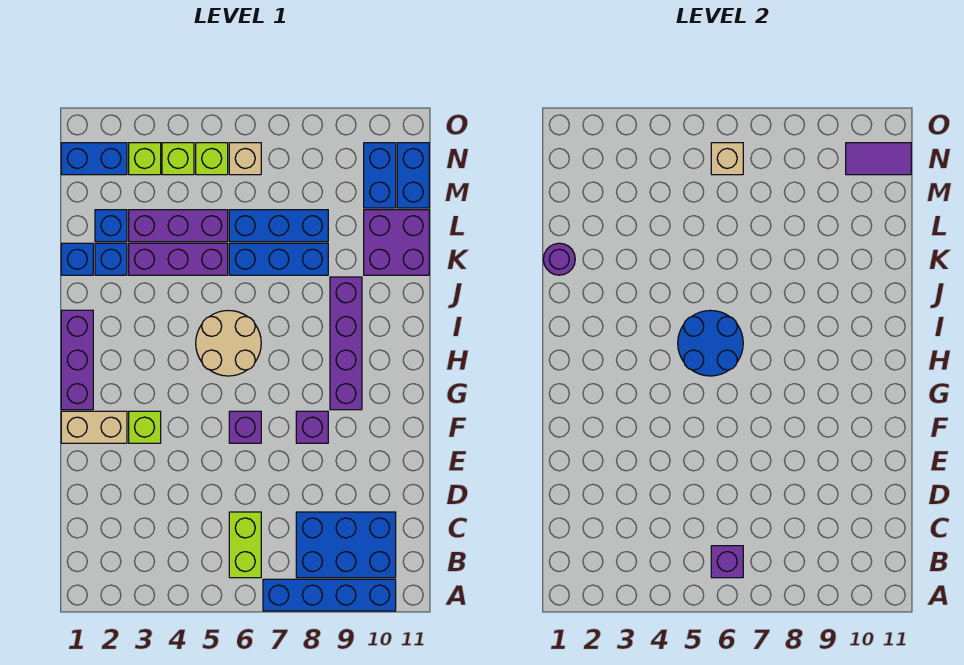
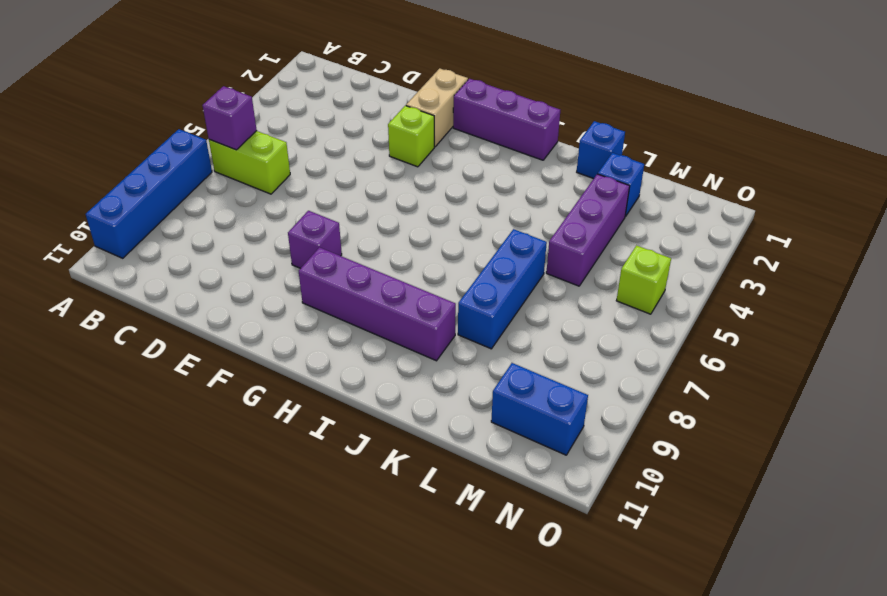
none -> blue brick B8:C10 level 1
none -> purple brick F6 level 1
none -> tan round brick H5:I6 level 1
none -> blue brick K2 level 1

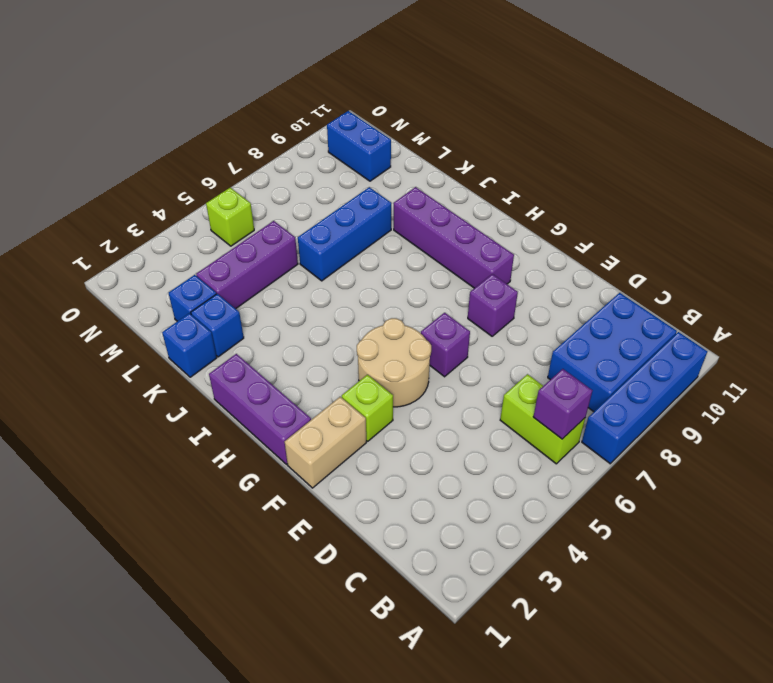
tan round brick F4:G5 level 1 -> tan round brick H5:I6 level 1
none -> purple brick K3:K5 level 1
none -> purple brick K10:L11 level 1
none -> blue brick L6:L8 level 1
none -> blue brick M11:N11 level 1

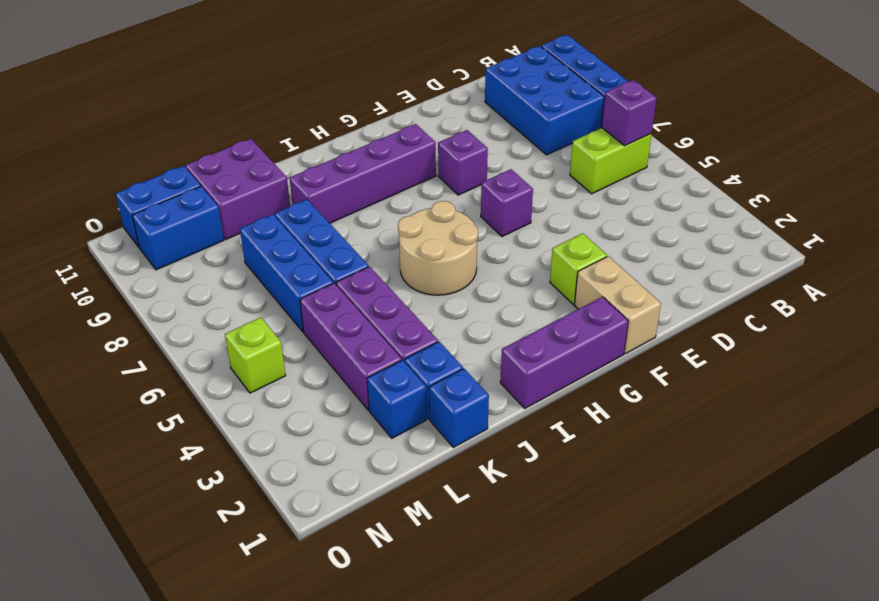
none -> blue brick N1:N2 level 1
none -> lime brick N3 level 1
none -> lime brick N4 level 1
none -> tan brick N6 level 1

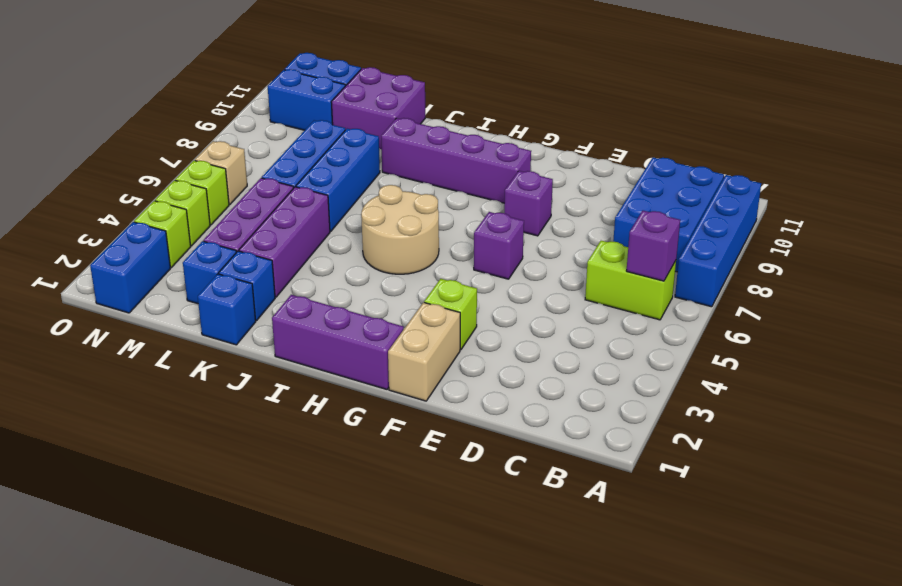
none -> blue round brick H5:I6 level 2
none -> purple round brick K1 level 2
none -> tan brick N6 level 2
none -> purple tile N10:N11 level 2

